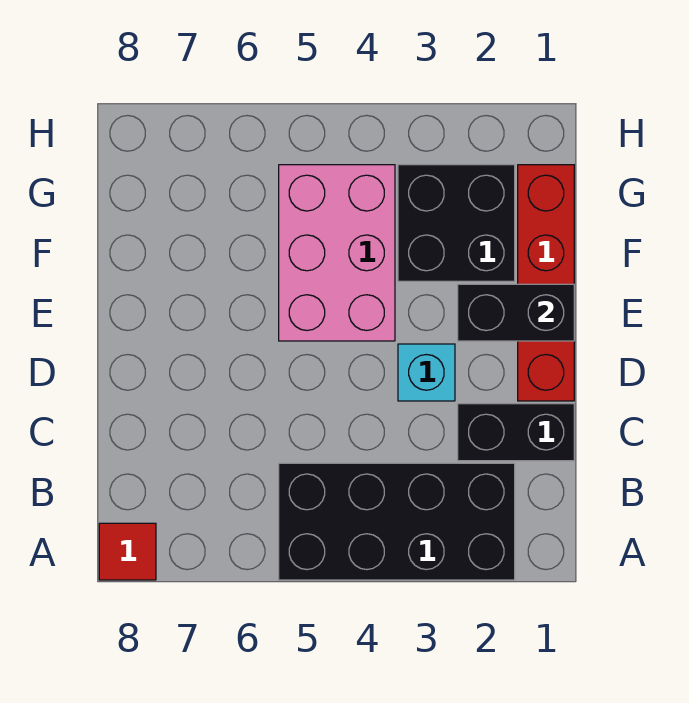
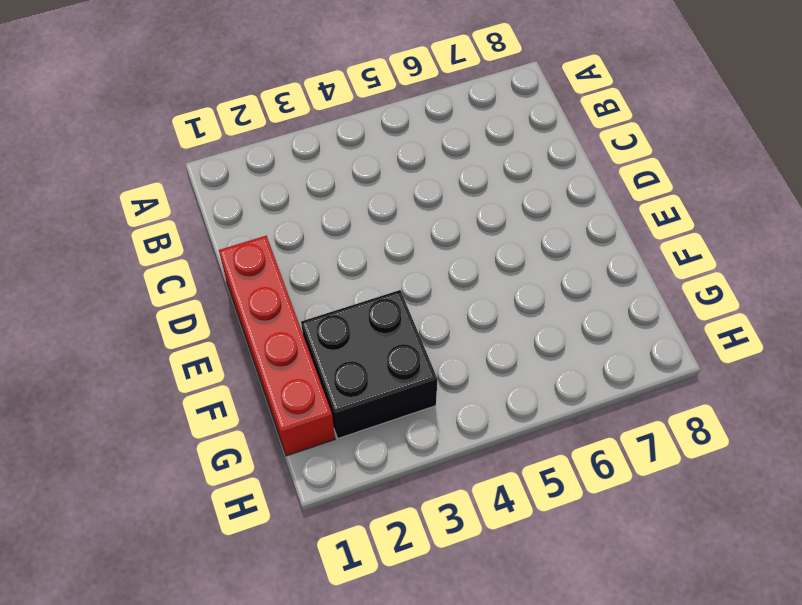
none -> black brick A2:B5 level 1
none -> red tile A8 level 1

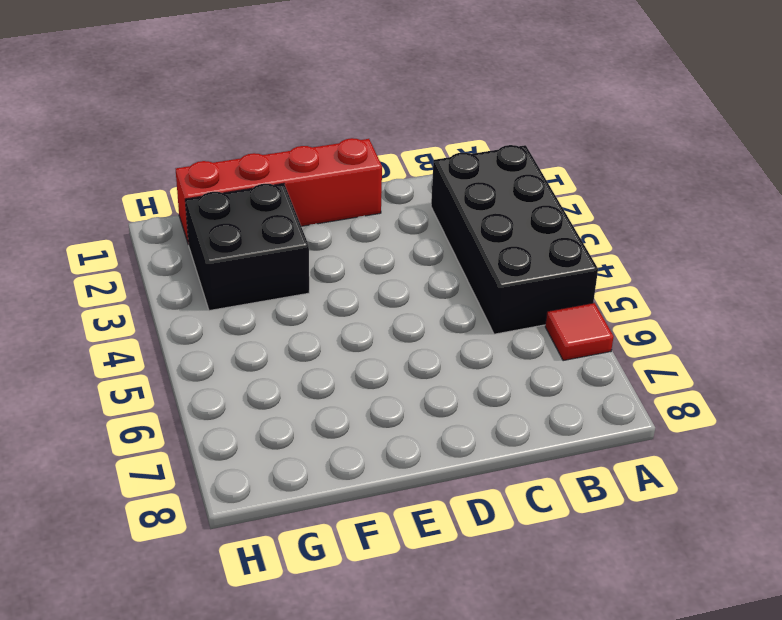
red tile A6 level 1 -> red tile A8 level 1
none -> black brick C1:C2 level 1
none -> cyan brick D3 level 1

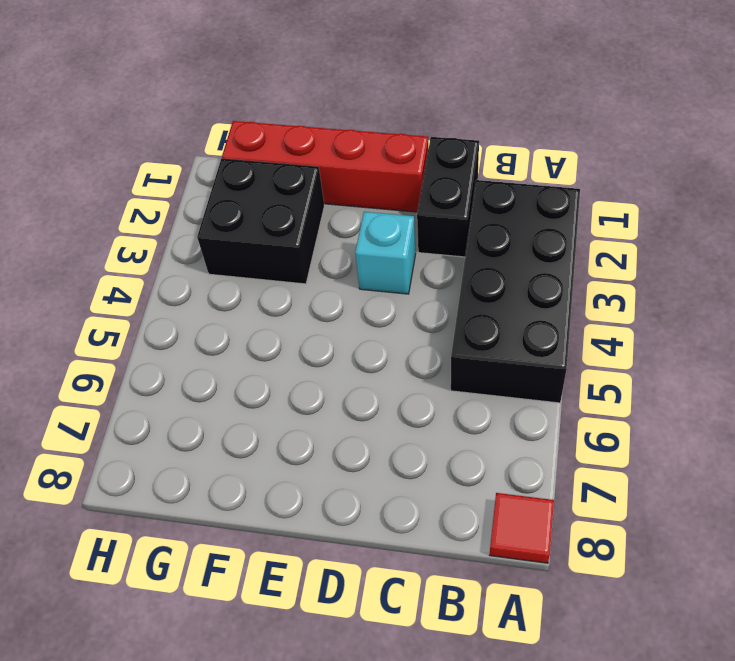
none -> pink brick E4:G5 level 1
none -> black brick E1:E2 level 2

